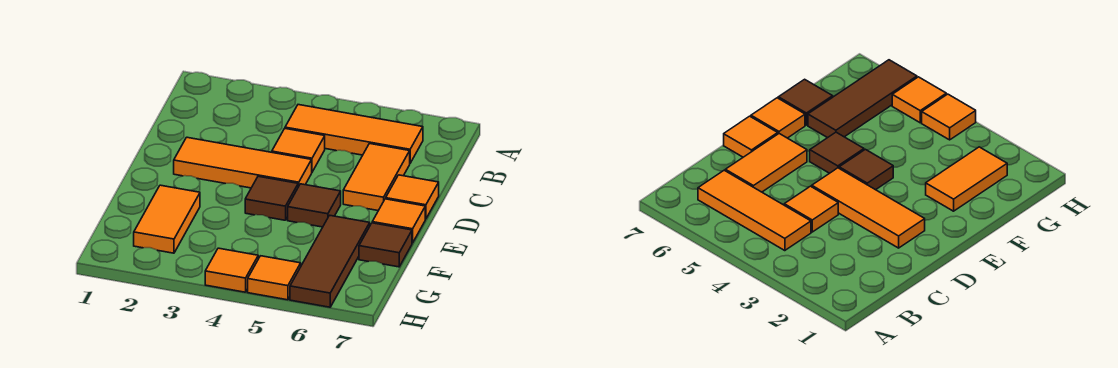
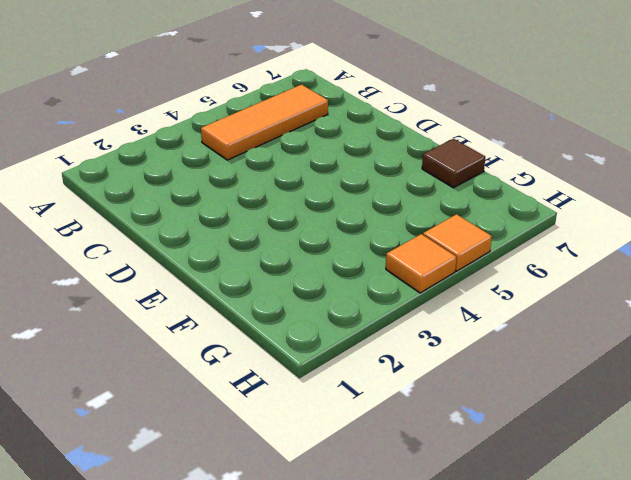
none -> orange tile C4 level 1
none -> orange tile C6:D6 level 1
none -> orange tile D2:D4 level 1

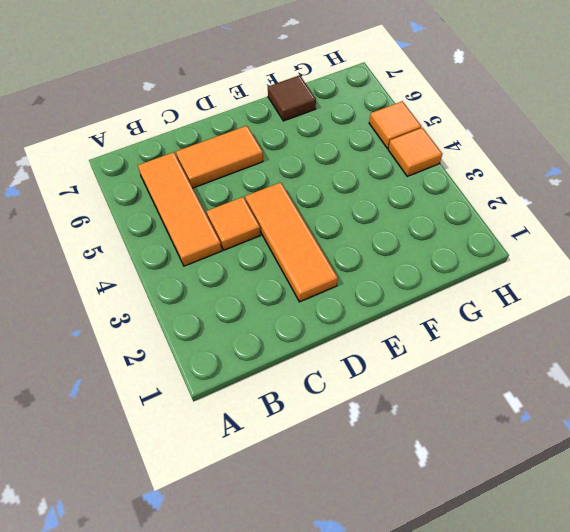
none -> orange tile D7 level 1
none -> brown tile E4 level 1
none -> brown tile E5 level 1

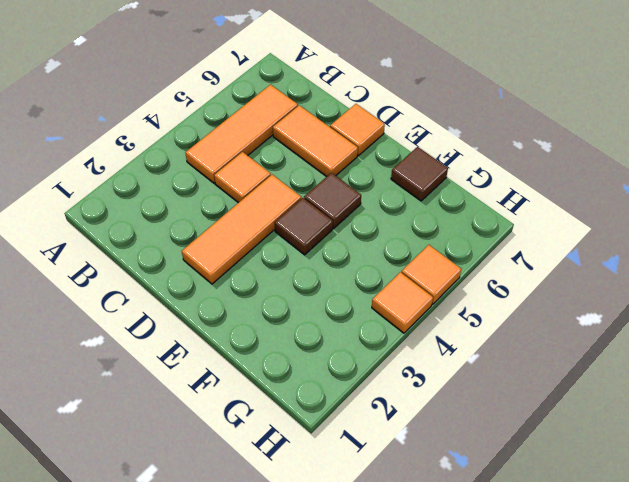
none -> orange tile E7 level 1
none -> orange tile F2:G2 level 1
none -> brown tile F6:H6 level 1

